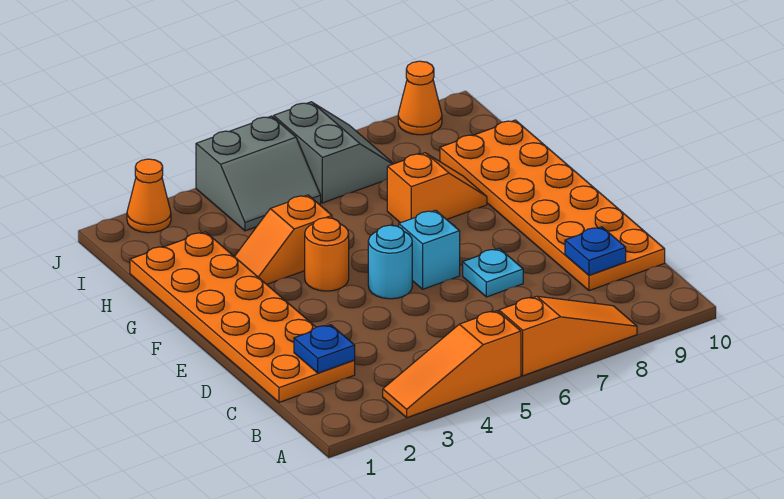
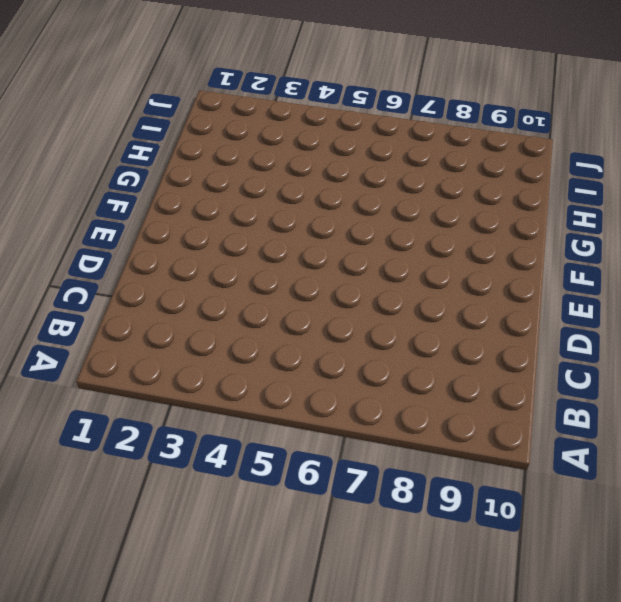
none -> orange slope A3:A5 level 1 top 5
none -> orange slope A6:A8 level 1 top 6
none -> orange plate C1:H2 level 1

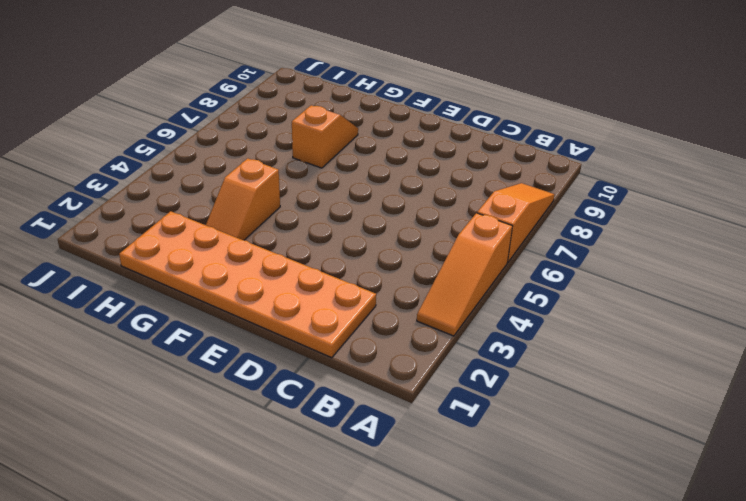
none -> orange plate C9:H10 level 1
none -> cyan plate D7 level 1
none -> cyan round brick E5 level 1

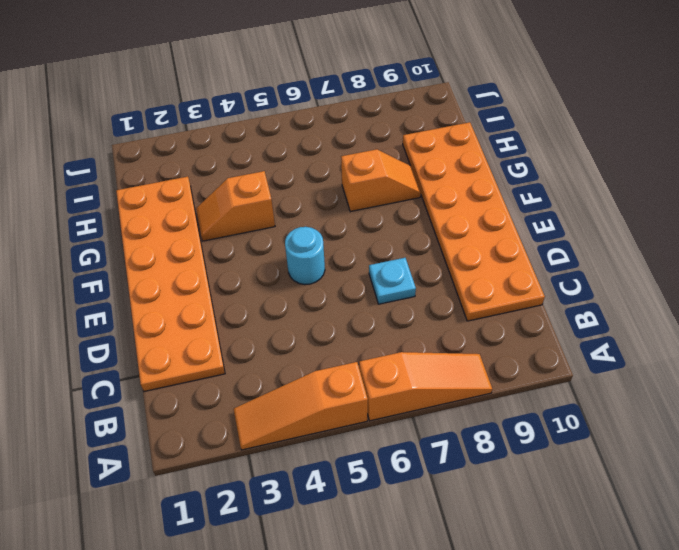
none -> cyan brick E6 level 1
none -> orange round brick F4 level 1
none -> grey slope I4:J5 level 1 top J

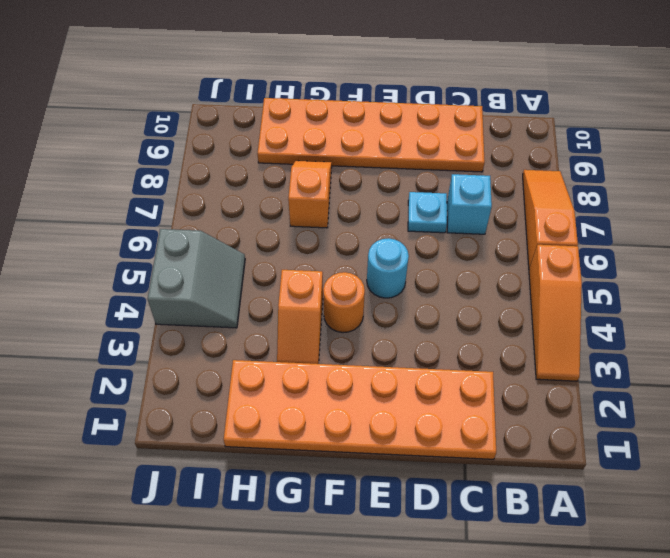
cyan brick C7 level 1 -> cyan brick E6 level 1
none -> grey slope I6:J7 level 1 top 6
none -> orange cone J2 level 1
none -> orange cone J9 level 1

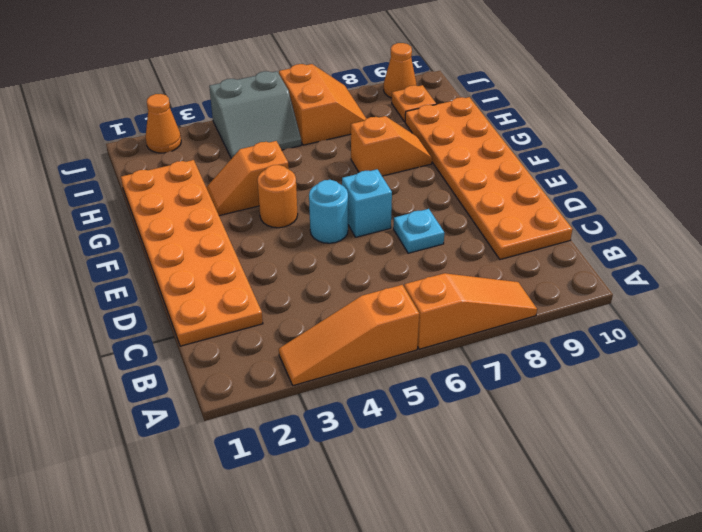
orange slope I6:J7 level 1 top 6 -> grey slope I6:J7 level 1 top 6
orange plate I9 level 1 -> none
none -> blue plate C2 level 2
none -> blue plate C9 level 2

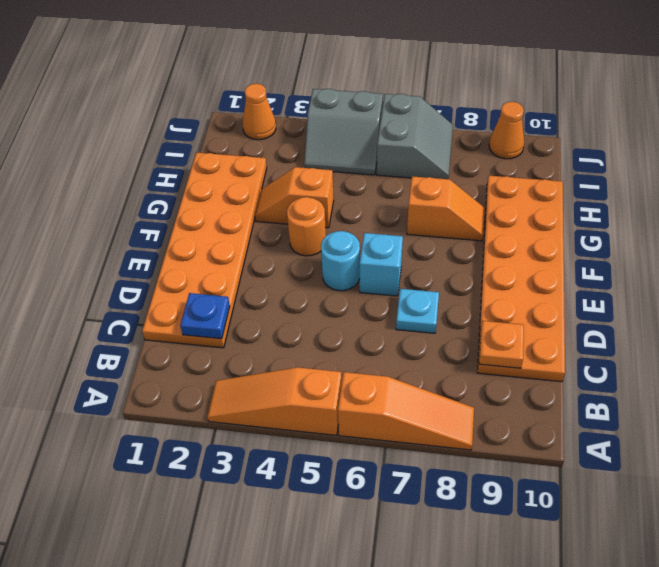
orange plate C9 level 2 -> blue plate C9 level 2

